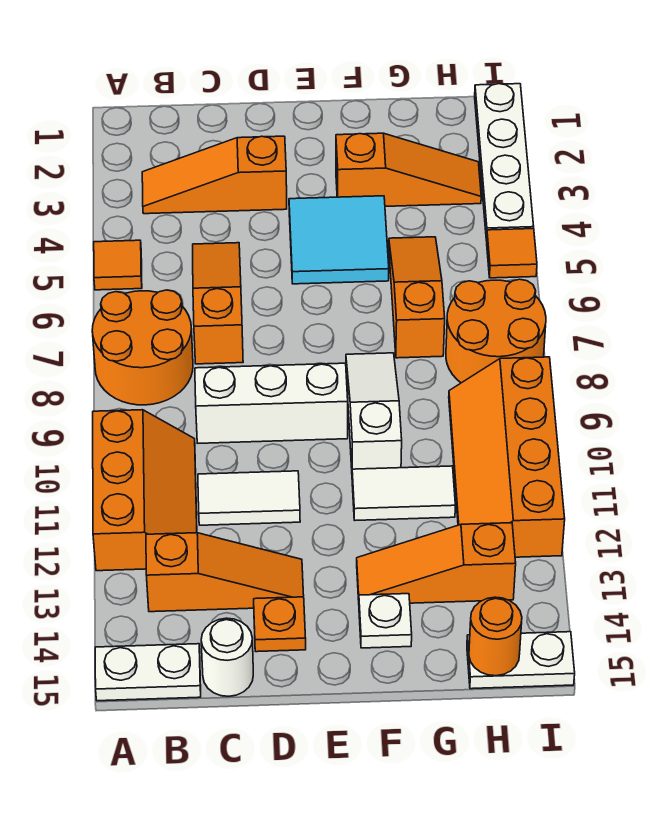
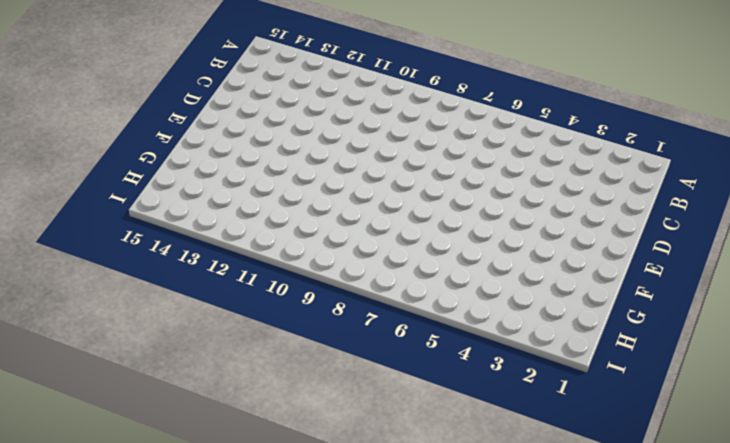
none -> orange tile A5 level 1
none -> orange round brick A7:B8 level 1
none -> orange slope A10:B12 level 1 top A

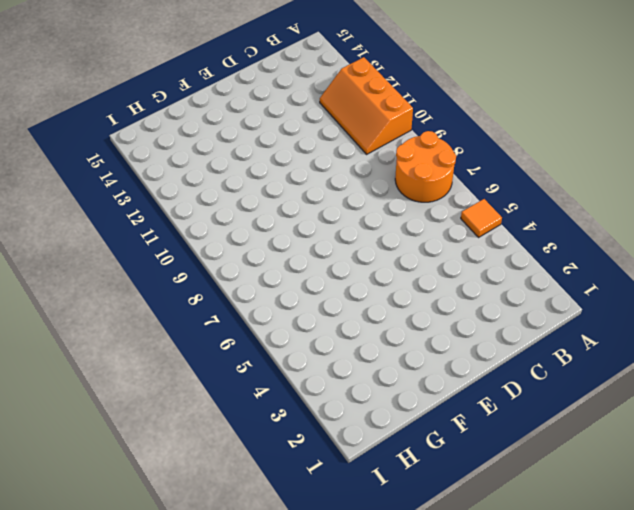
none -> white plate A15:B15 level 1
none -> orange slope B3:D3 level 1 top D
none -> orange slope B13:D13 level 1 top B

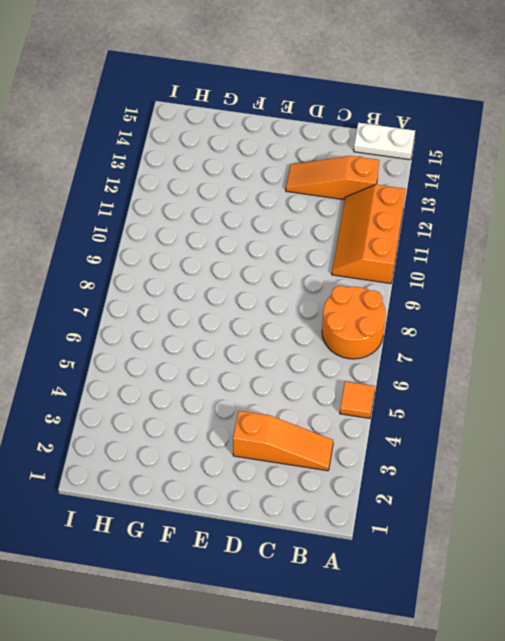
none -> orange slope C5:C7 level 1 top 7
none -> white brick C9:E9 level 1
none -> white tile C11:D11 level 1

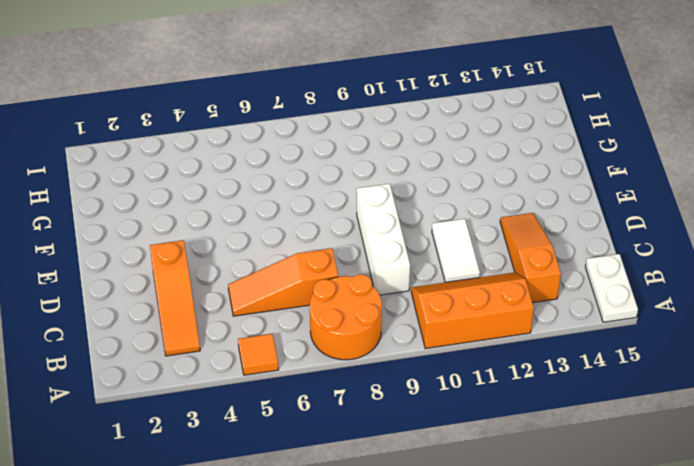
none -> white round brick C15 level 1
none -> orange plate D14 level 1
none -> cyan tile E4:F5 level 1

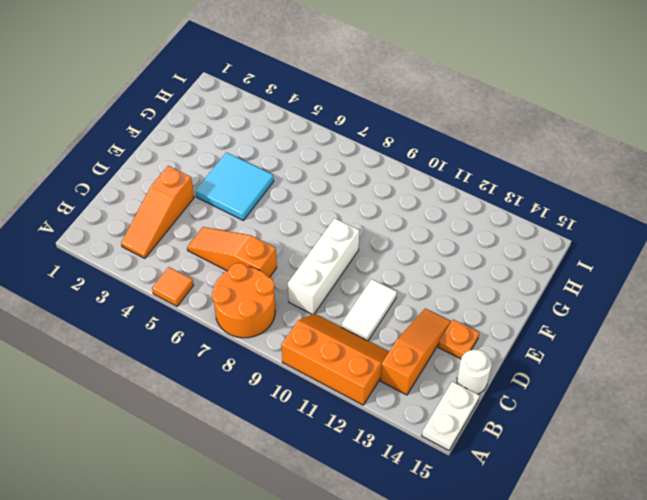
none -> orange slope F3:H3 level 1 top F
none -> white slope F8:F10 level 1 top 10
none -> white tile F11:G11 level 1

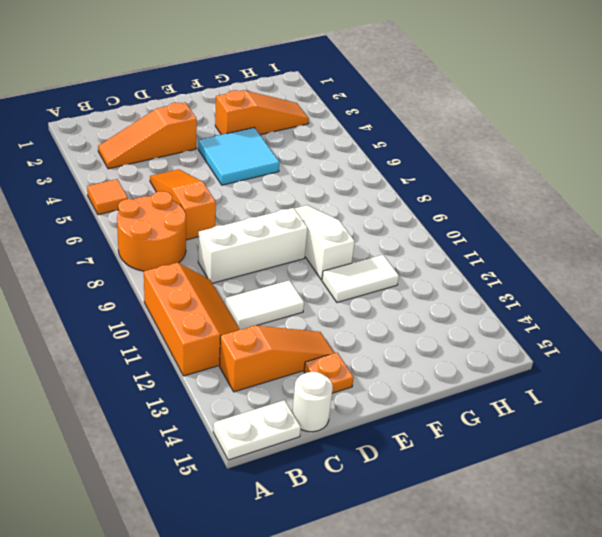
none -> orange slope F13:H13 level 1 top H
none -> white plate F14 level 1
none -> orange slope G5:G7 level 1 top 7

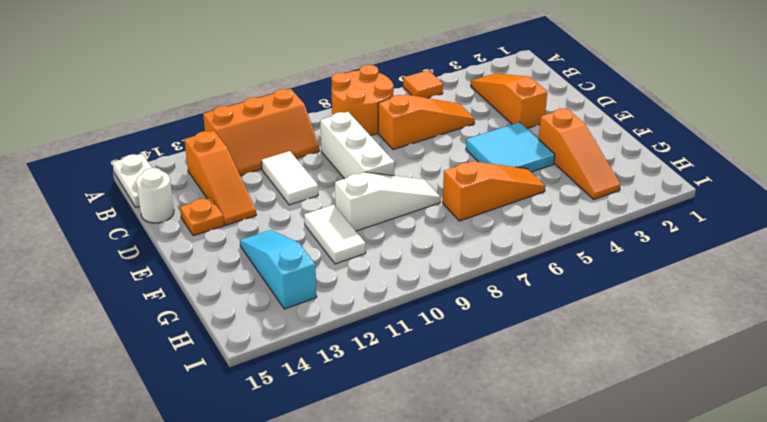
cyan slope F13:H13 level 1 top H -> orange slope F13:H13 level 1 top H
none -> white plate F14 level 1
none -> orange round brick H7:I8 level 1
none -> orange slope H9:I12 level 1 top I

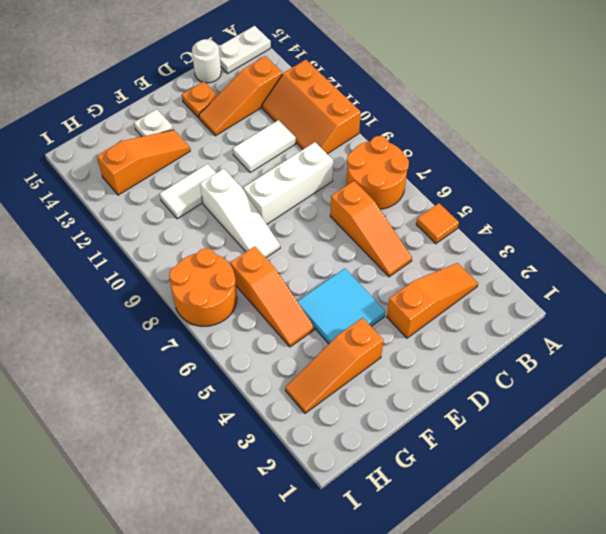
none -> orange slope H9:I12 level 1 top I
none -> white plate H15:I15 level 1
none -> white plate I1:I4 level 1

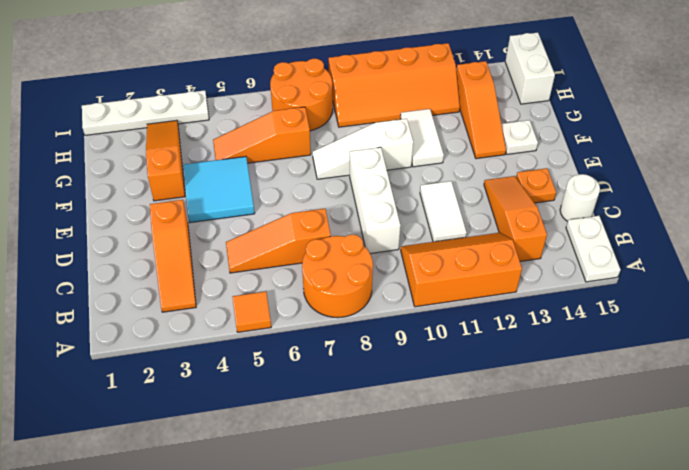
white brick H15:I15 level 1 -> white plate H15:I15 level 1
none -> orange tile I5 level 1
none -> orange round brick H15 level 2

